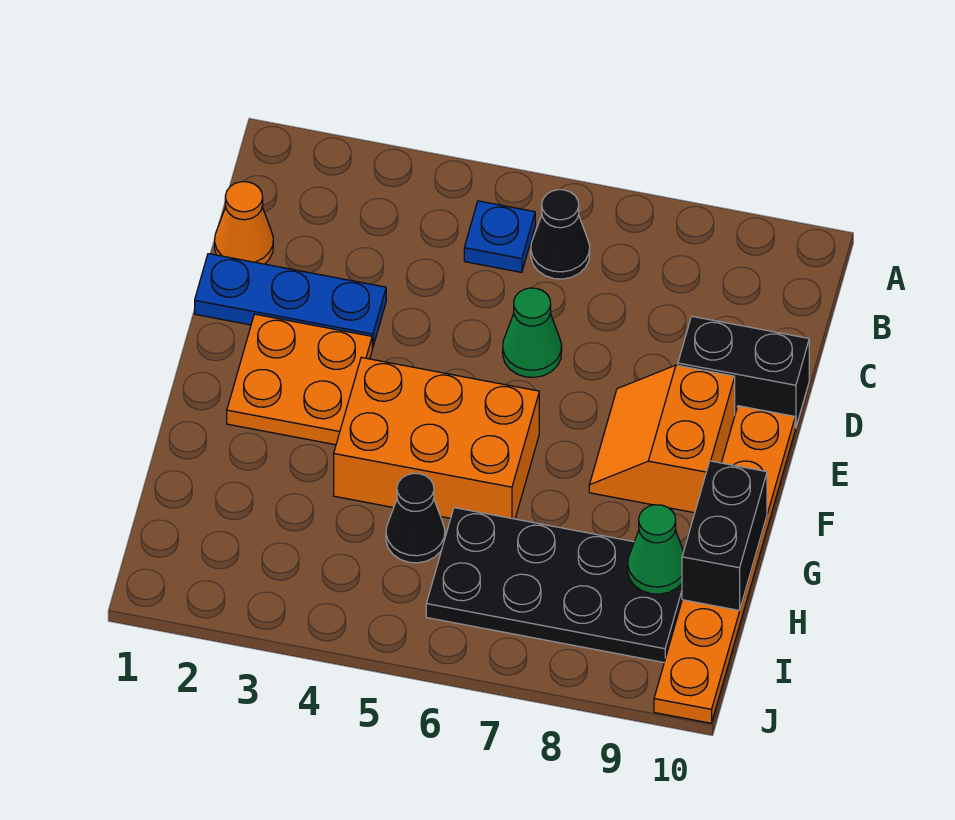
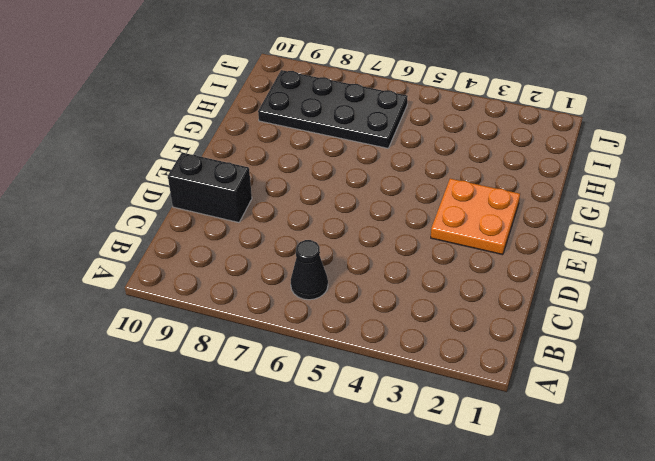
none -> blue plate B5 level 1
none -> orange cone C1 level 1
none -> blue plate D1:D3 level 1

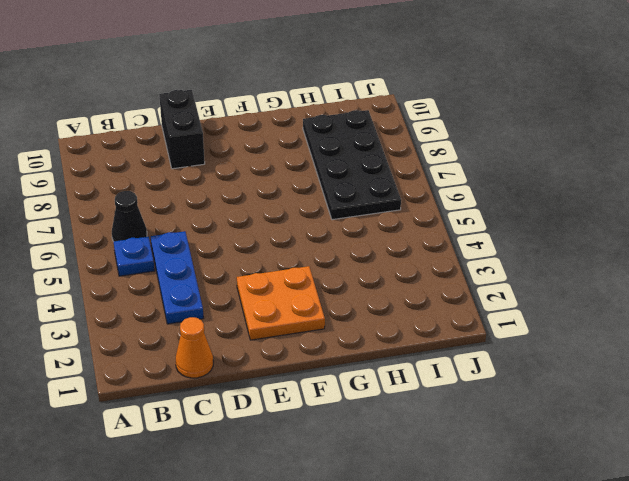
blue plate C3:C5 level 1 -> blue plate D1:D3 level 1
none -> green cone D6 level 1
none -> orange slope E8:F9 level 1 top 9
none -> orange plate E10:J10 level 1

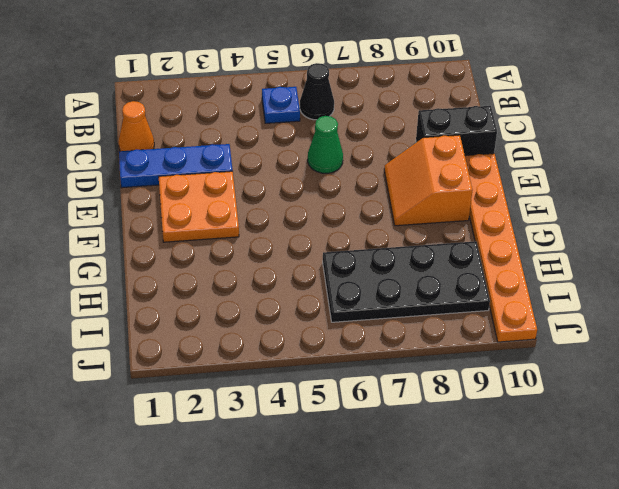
none -> orange brick F4:G6 level 1
none -> black cone H5 level 1
none -> black brick G10:H10 level 2

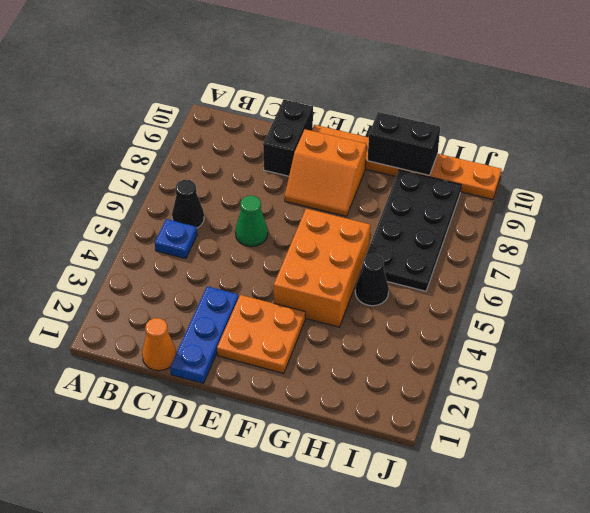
none -> green cone H9 level 2

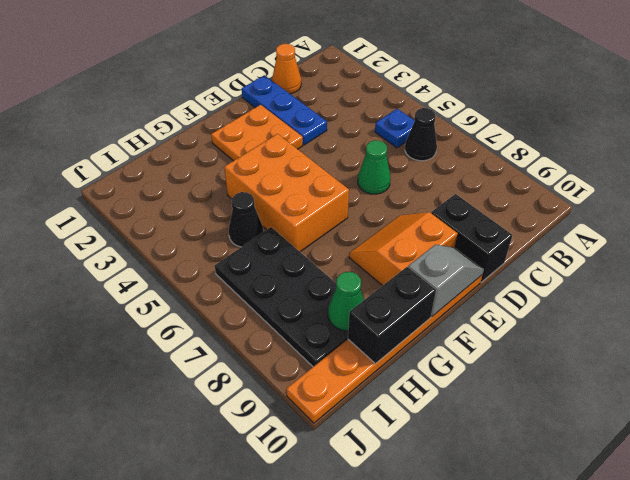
grey slope E10:F10 level 2 top F -> none

